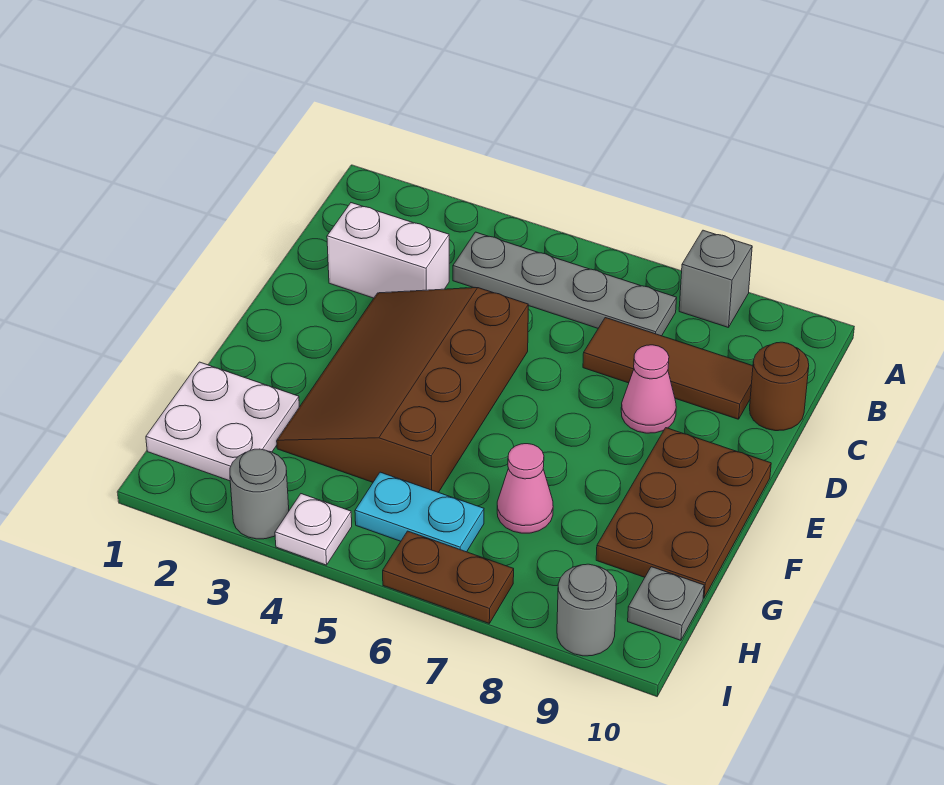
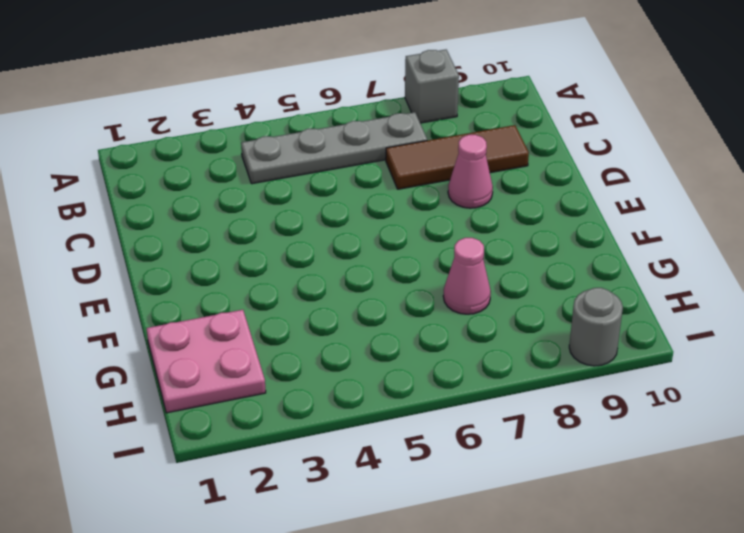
pink plate G1:H2 level 1 -> white plate G1:H2 level 1
none -> white brick C2:C3 level 1
none -> brown round brick C10 level 1
none -> brown slope D3:G5 level 1 top 5

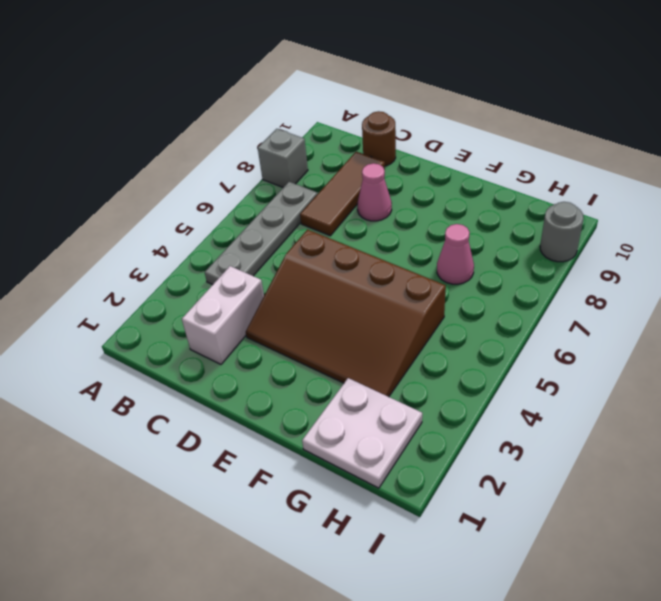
none -> brown plate E9:G10 level 1
none -> cyan plate H5:H6 level 1
none -> grey plate H10 level 1

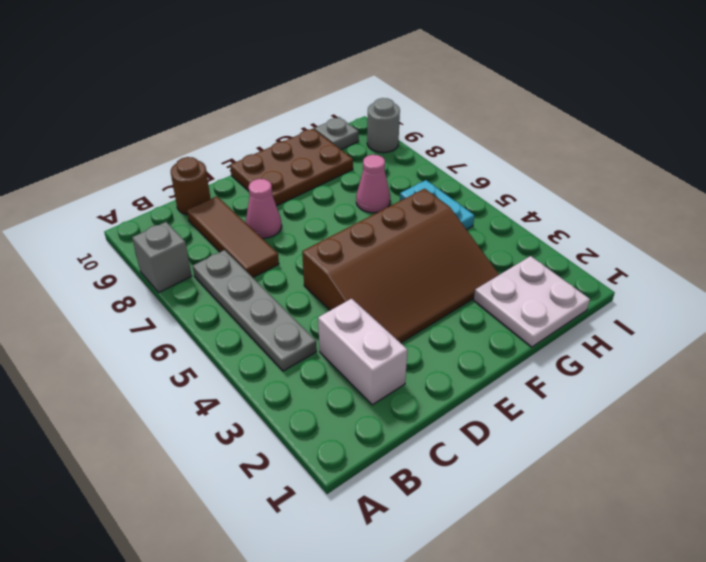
none -> grey round brick I3 level 1
none -> white plate I4 level 1
none -> brown plate I6:I7 level 1

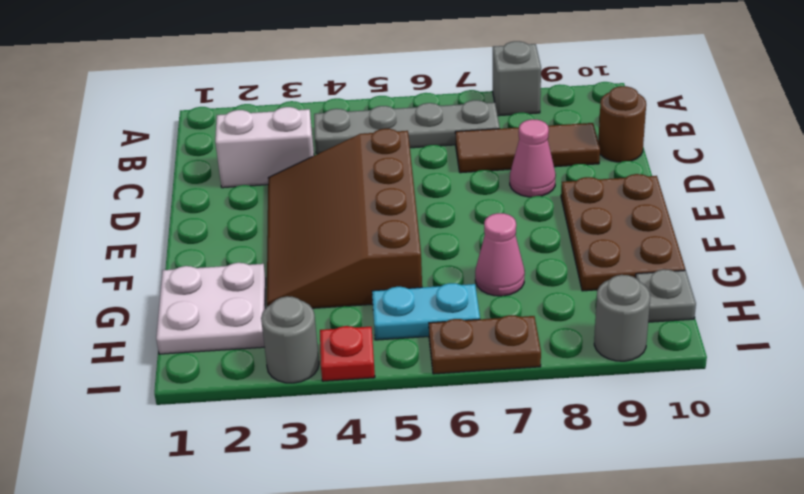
red plate I4 level 1 -> white plate I4 level 1

